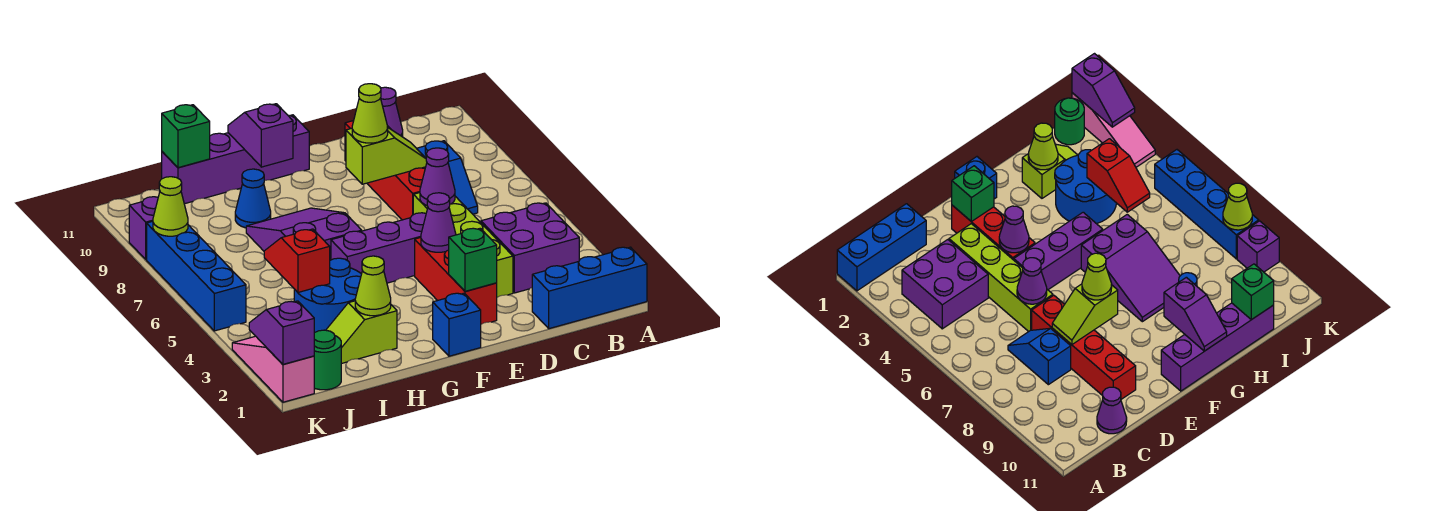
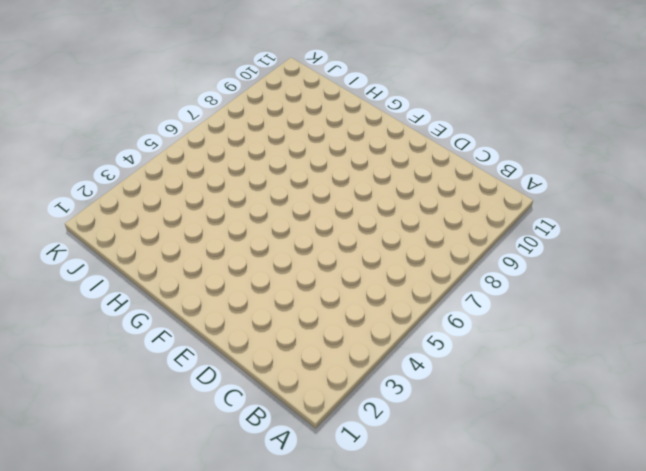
none -> blue brick A1:C1 level 1
none -> purple brick B3:C4 level 1
none -> blue slope C7:C8 level 1 top 8

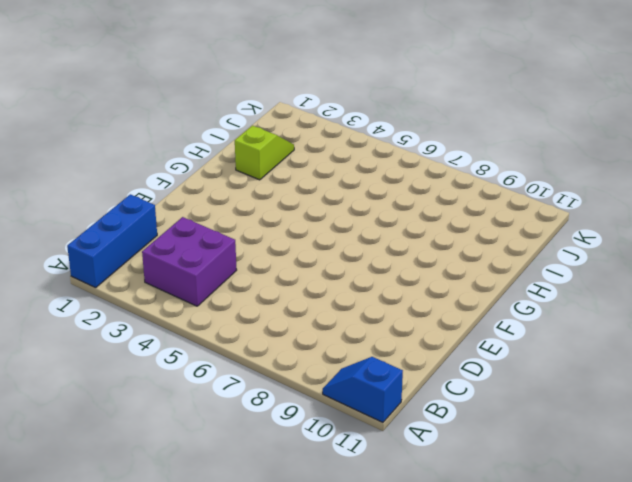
blue slope A10:A11 level 1 top 11 -> blue slope C7:C8 level 1 top 8
none -> purple cone C11 level 1
none -> lime brick D3:D6 level 1
none -> red brick D7:D10 level 1

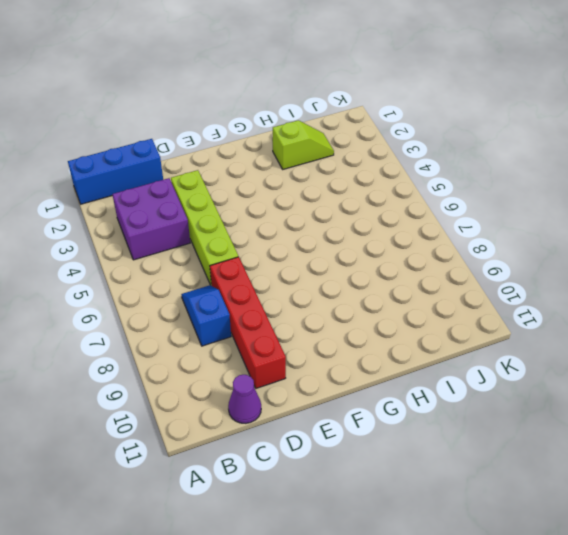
none -> red brick E2:E4 level 1
none -> purple brick E5:G5 level 1
none -> blue brick F1 level 1

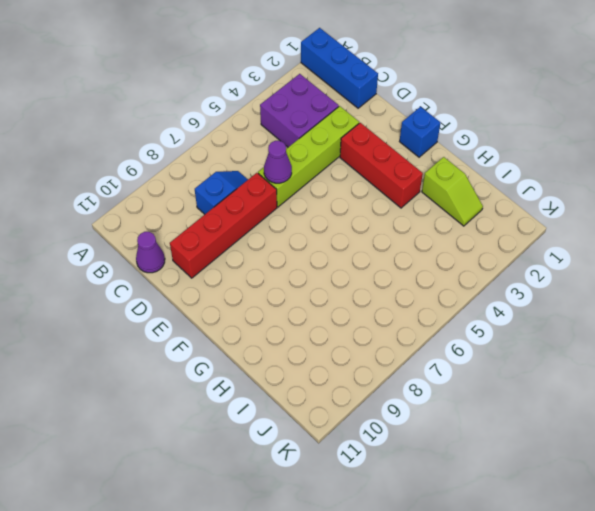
red brick E3:G3 level 1 -> red brick E2:E4 level 1
none -> purple brick E5:G5 level 1
none -> purple brick F11:I11 level 1
none -> purple slope G6:H8 level 1 top 6

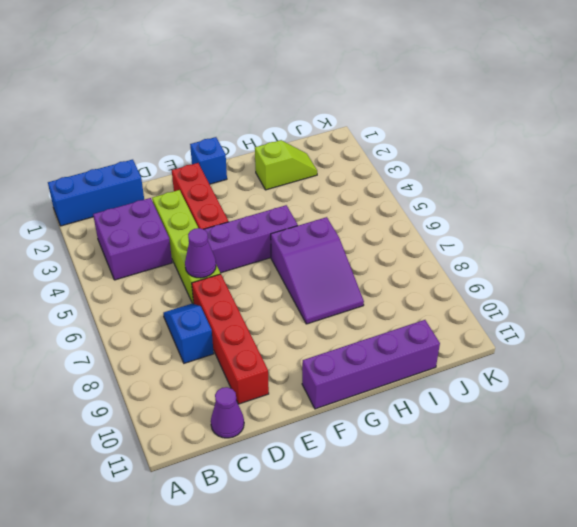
none -> blue round brick H3:I4 level 1
none -> blue cone H9 level 1
none -> green round brick J1 level 1

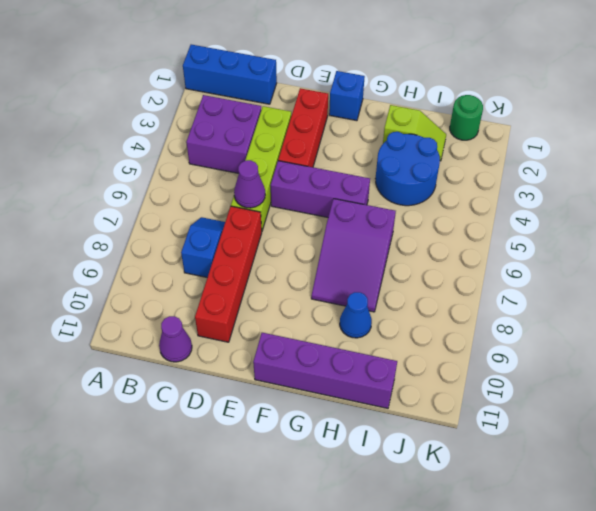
none -> pink slope K1:K3 level 1 top 1
none -> blue brick K5:K8 level 1
none -> purple brick K9 level 1

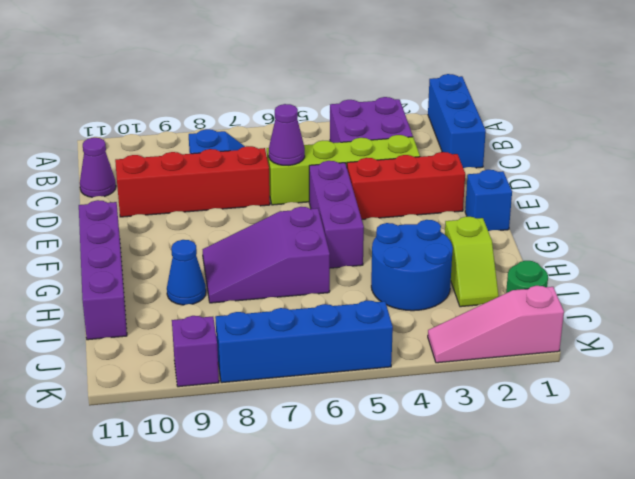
none -> lime slope D8:E8 level 2 top E
none -> green brick E2 level 2
none -> purple cone E4 level 2

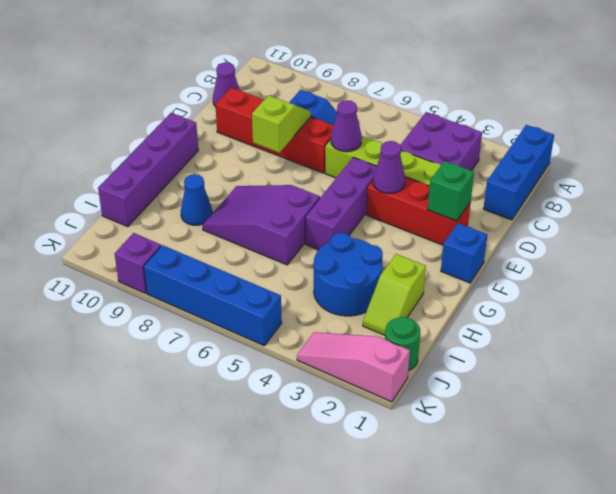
none -> purple slope G10:G11 level 2 top 10
none -> lime cone H2 level 2
none -> red slope I4:I5 level 2 top 4

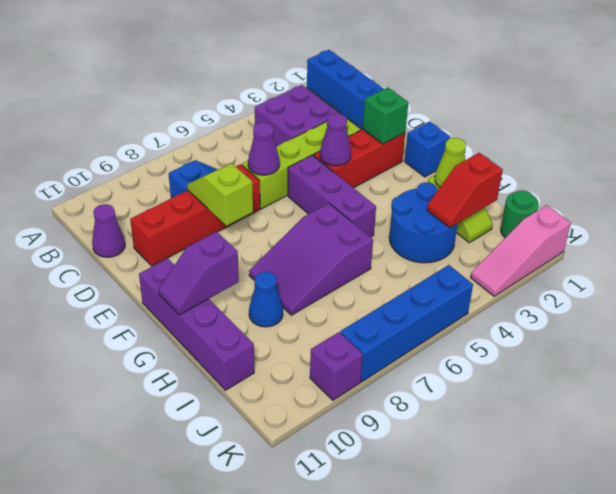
red slope I2:I3 level 2 top 2 -> red slope I4:I5 level 2 top 4
none -> green brick I11 level 2
none -> purple slope K1:K2 level 2 top 1
none -> lime cone K8 level 2

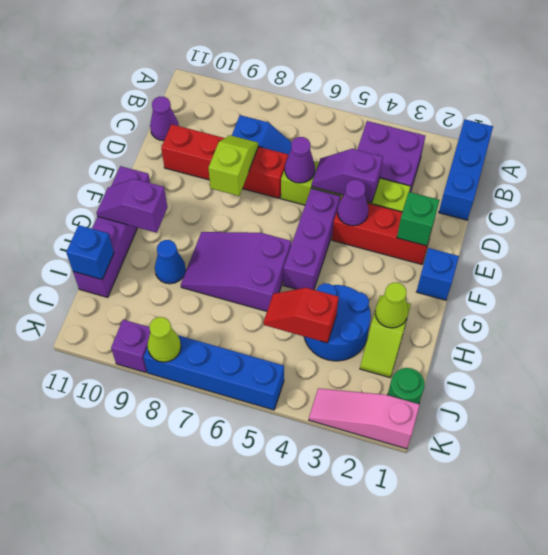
purple slope D4:D5 level 2 top 4 -> purple slope K1:K2 level 2 top 1
blue brick I11 level 2 -> green brick I11 level 2
none -> lime cone E8 level 3

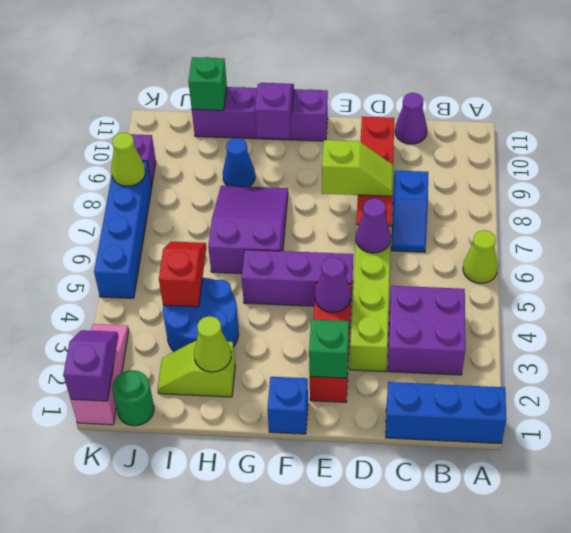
lime cone A6 level 1 -> lime cone E8 level 3

